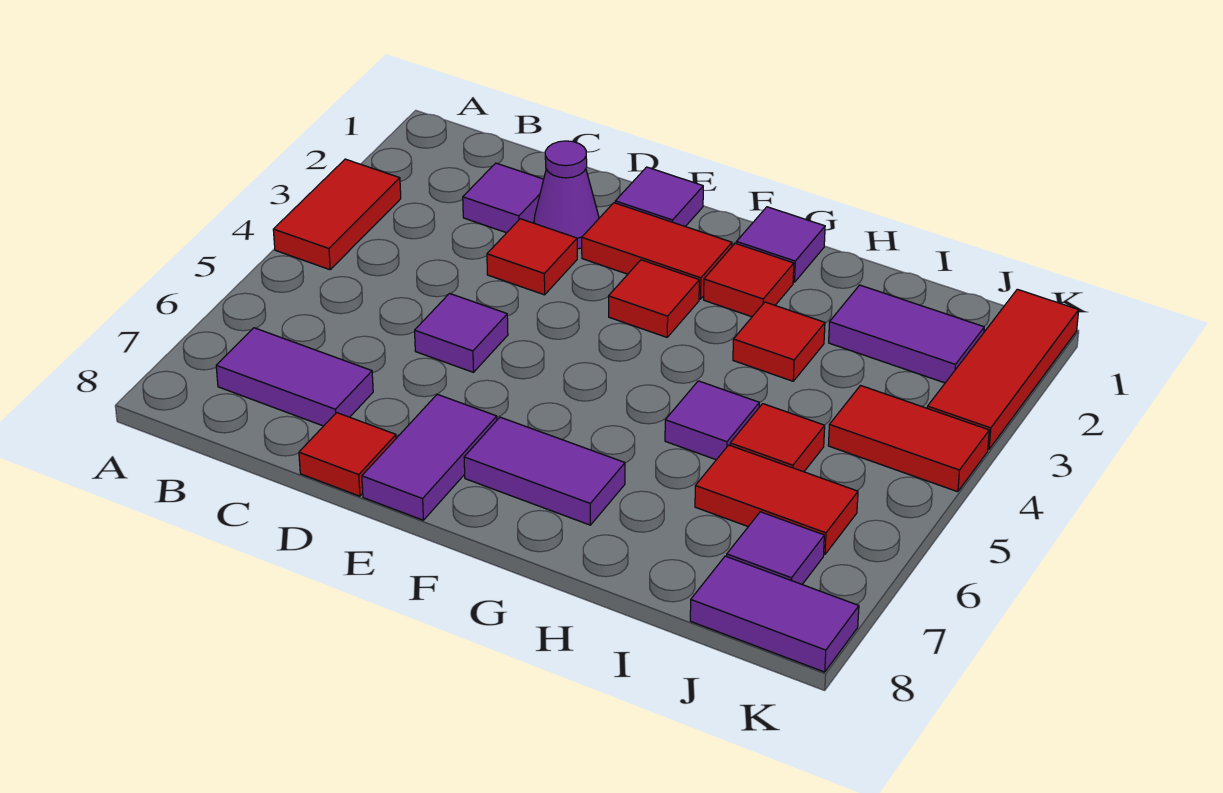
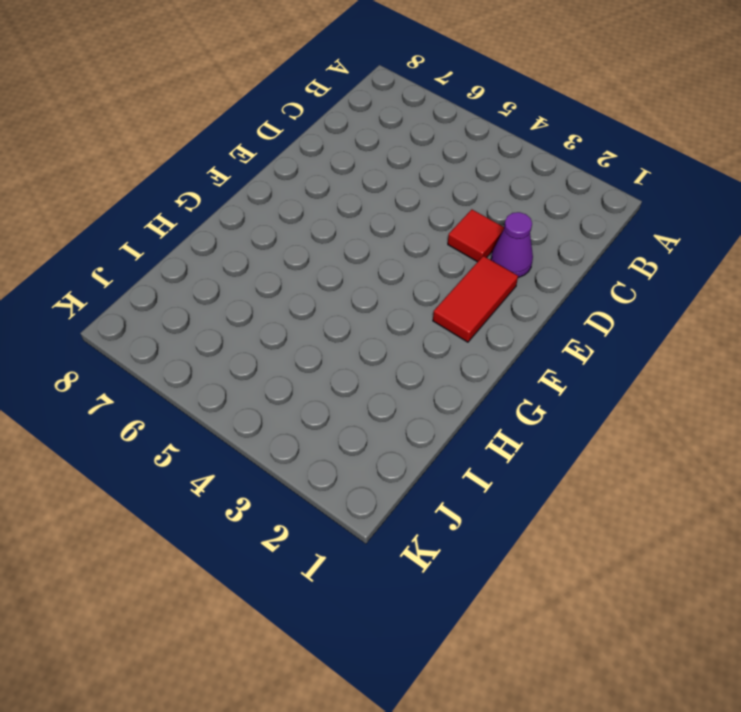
none -> red tile A3:A4 level 1
none -> purple tile B7:C7 level 1
none -> purple tile C2 level 1

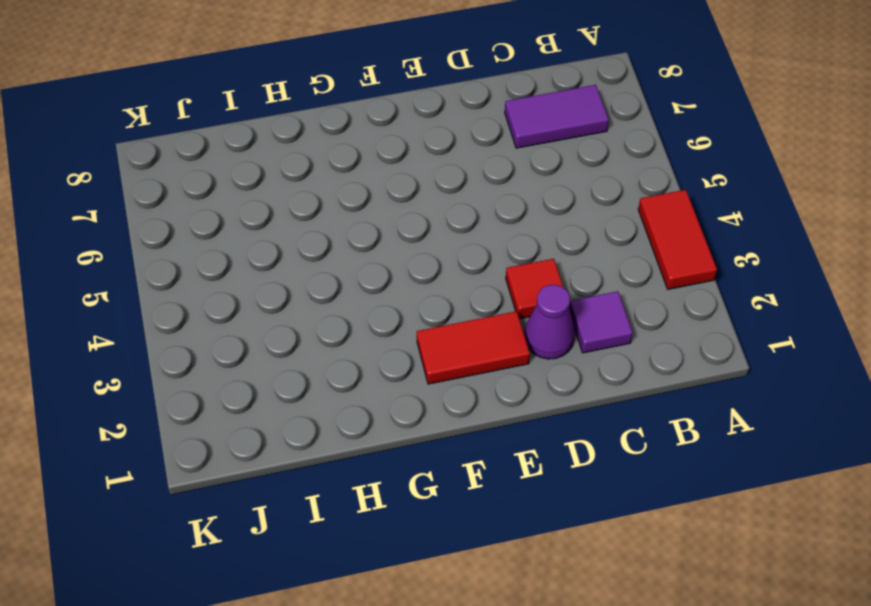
none -> purple tile D5 level 1
none -> red tile D8 level 1
none -> purple tile E1 level 1

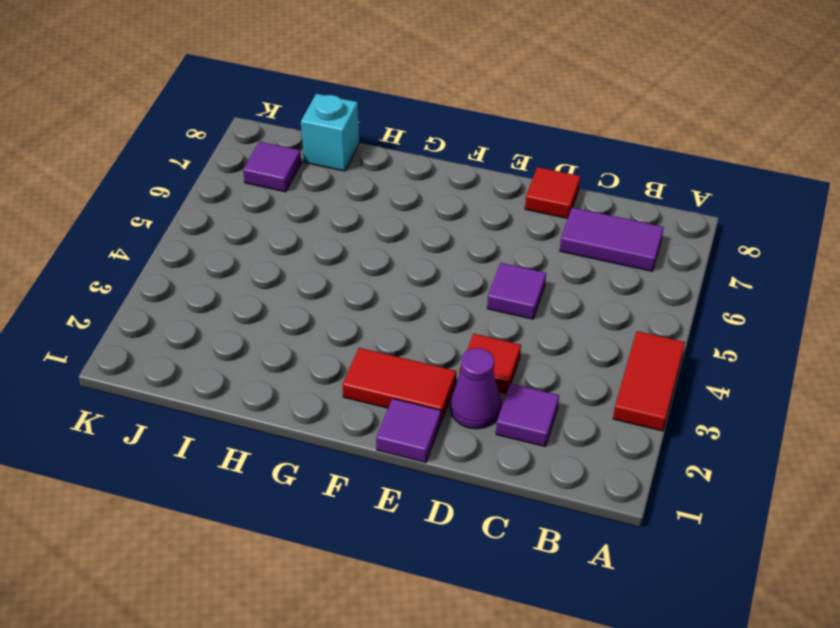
cyan brick I8 level 1 -> none
none -> purple tile E7:E8 level 1
none -> red tile F3 level 1
none -> purple tile F7:G7 level 1

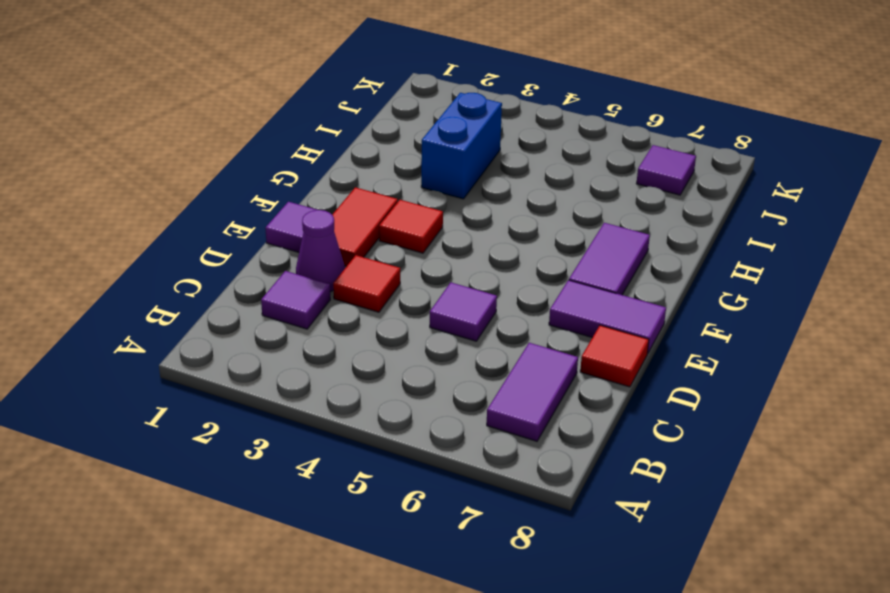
blue brick H3:I3 level 1 -> red tile H3 level 1
none -> red tile A3:A4 level 1
none -> purple tile G1 level 1
none -> red tile G2 level 1

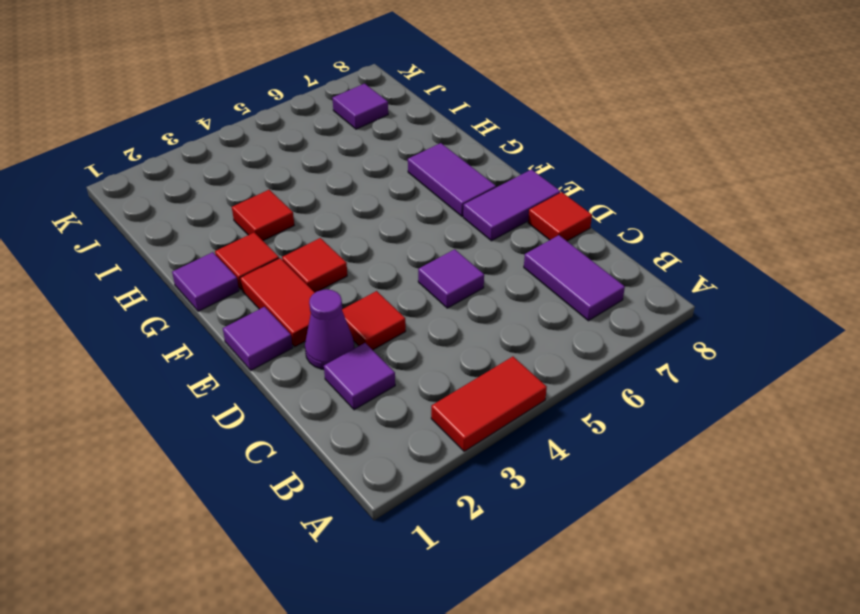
none -> purple tile H5 level 1
none -> purple tile I2:J2 level 1
none -> red tile I5 level 1

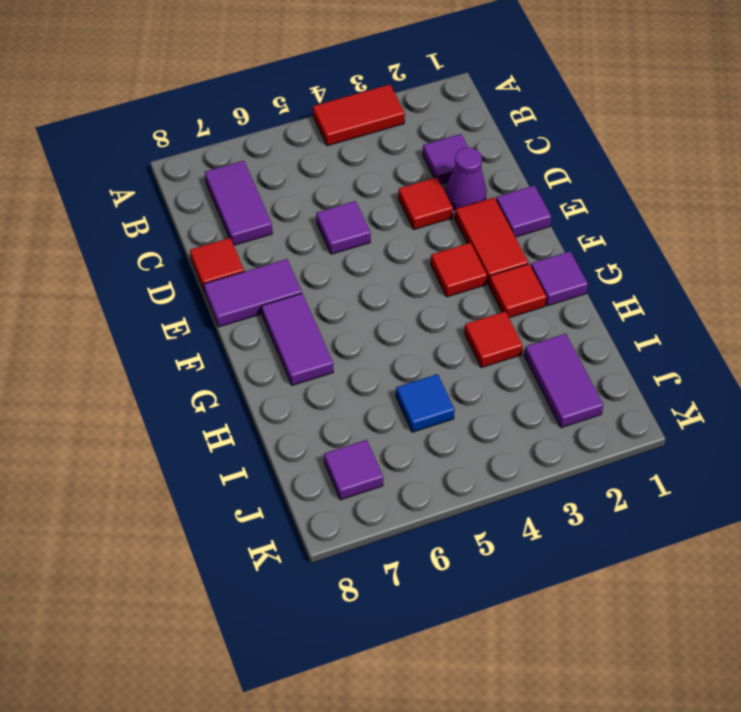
blue tile I5 level 1 -> red tile I5 level 1
none -> purple tile H5 level 1
none -> red tile I6:J6 level 1
none -> red tile J4:K4 level 1

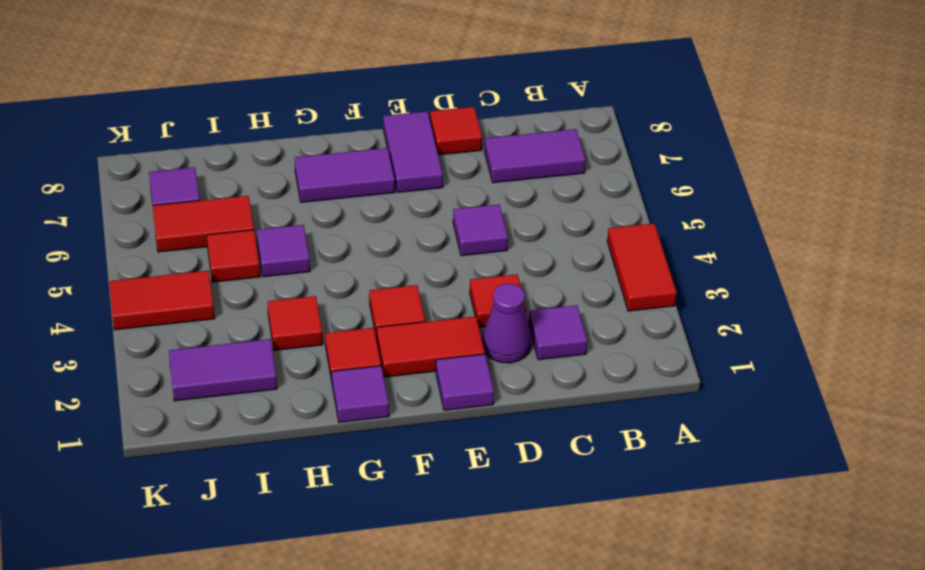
none -> purple tile J8:K8 level 1
none -> red tile K1:K3 level 1

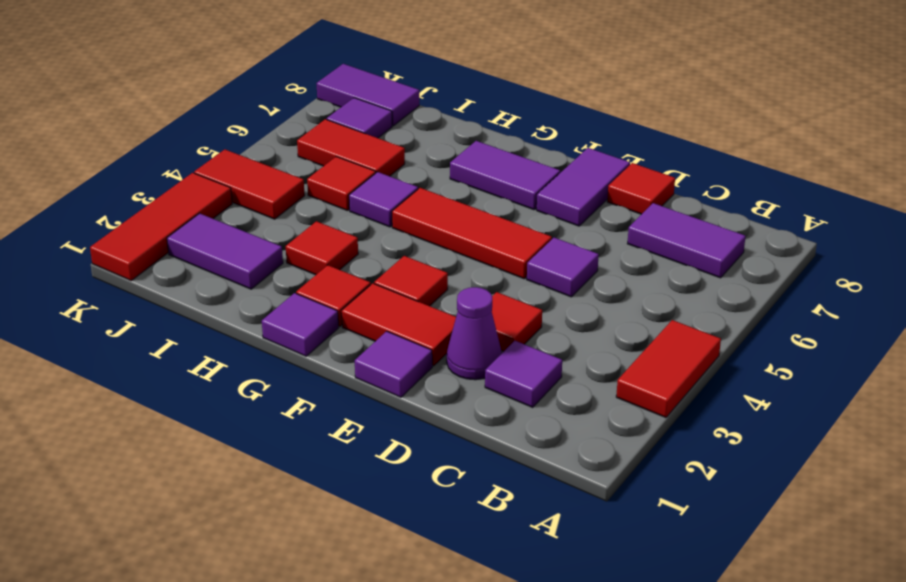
red tile E5:G5 level 1 -> none

